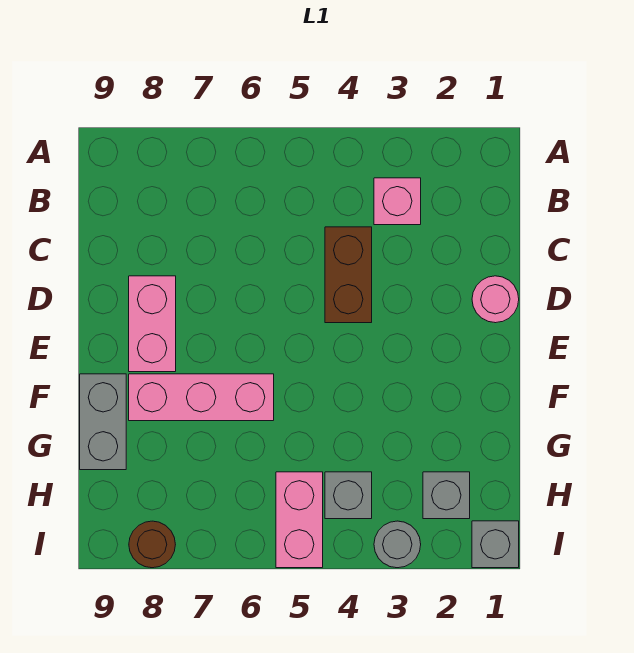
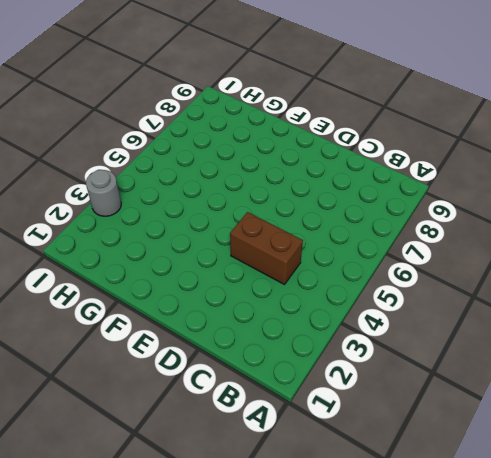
none -> pink brick B3 level 1
none -> pink round brick D1 level 1
none -> pink brick D8:E8 level 1

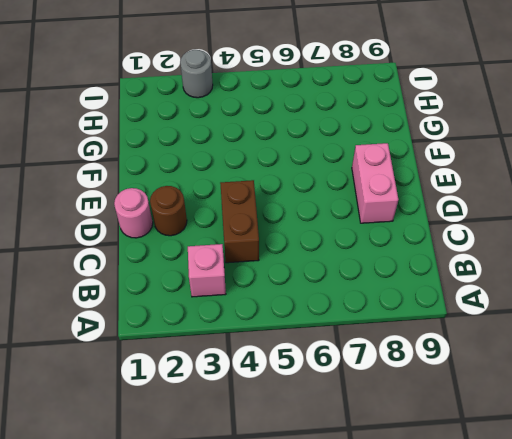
brown round brick D2 level 1 -> brown round brick I8 level 1
none -> pink brick F6:F8 level 1
none -> grey brick F9:G9 level 1
none -> grey brick H2 level 1

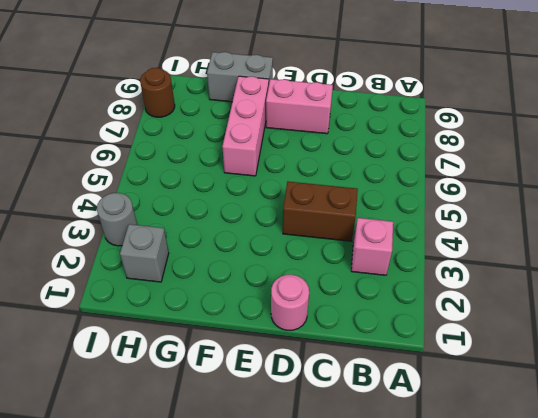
none -> grey brick H4 level 1
none -> pink brick H5:I5 level 1
none -> grey brick I1 level 1

